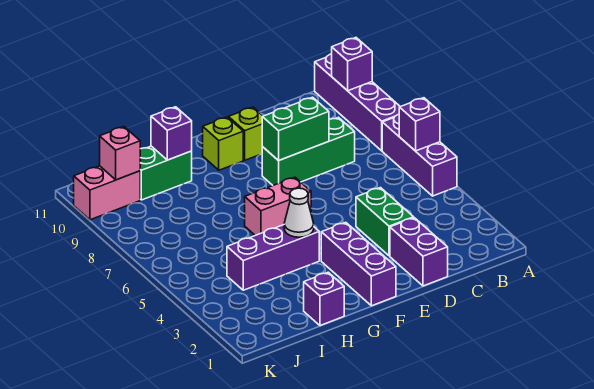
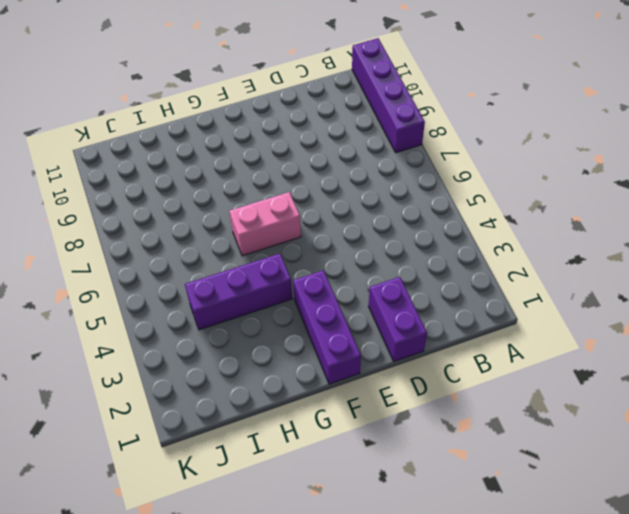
none -> purple brick A5:A7 level 1
none -> green brick C8:E8 level 1
none -> green brick D3:D4 level 1

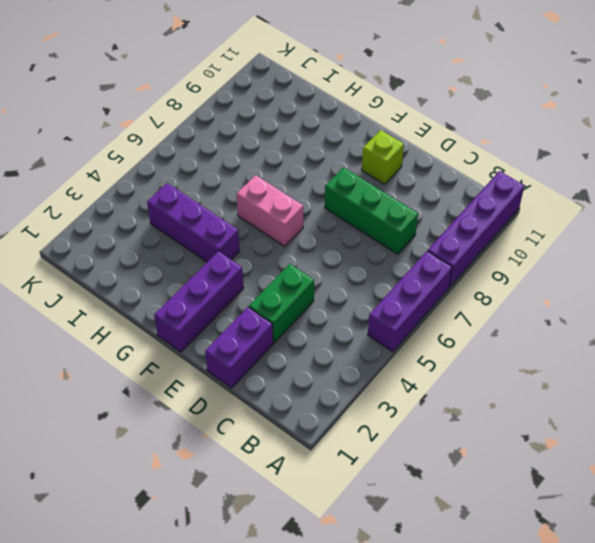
none -> lime brick F10 level 1
none -> purple brick H1 level 1
none -> green brick H10:I10 level 1

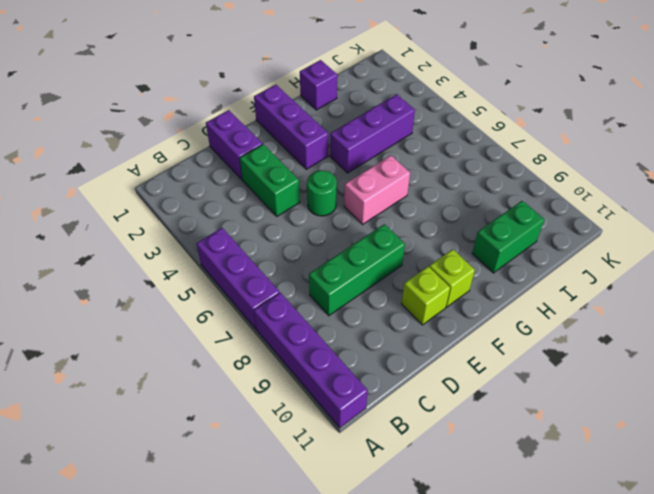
green round brick E5 level 1 -> none
none -> pink brick J10:K10 level 1
none -> purple brick A6 level 2
none -> purple brick A10 level 2

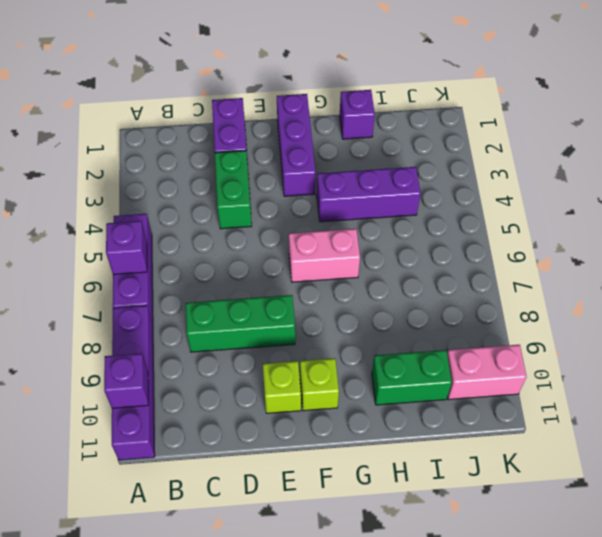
none -> green brick D8:E8 level 2
none -> white cone G4 level 2
none -> purple brick H10 level 2

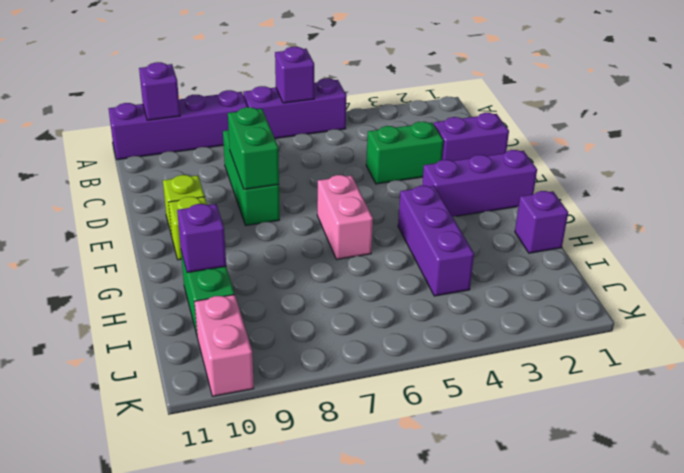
none -> white cone G4 level 2
none -> pink brick J10 level 2

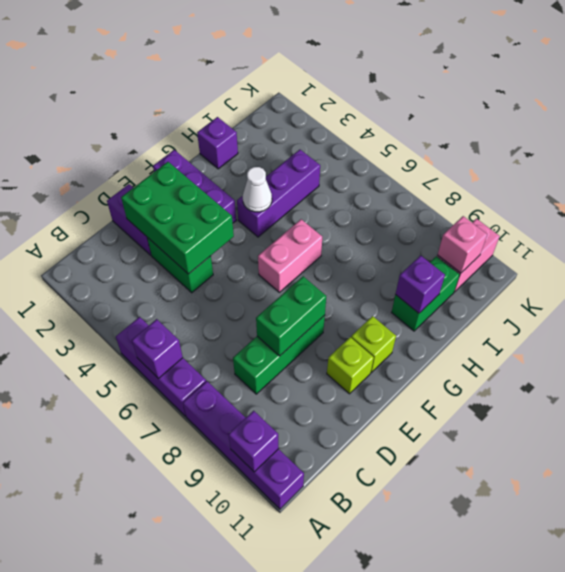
green brick D2:E4 level 2 -> none

